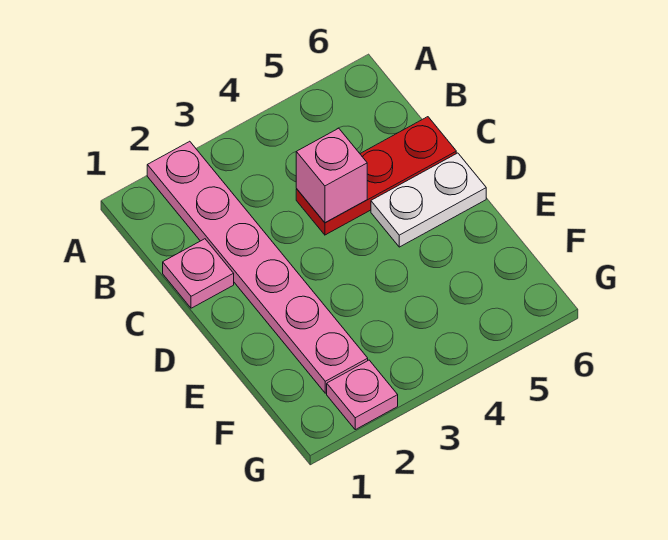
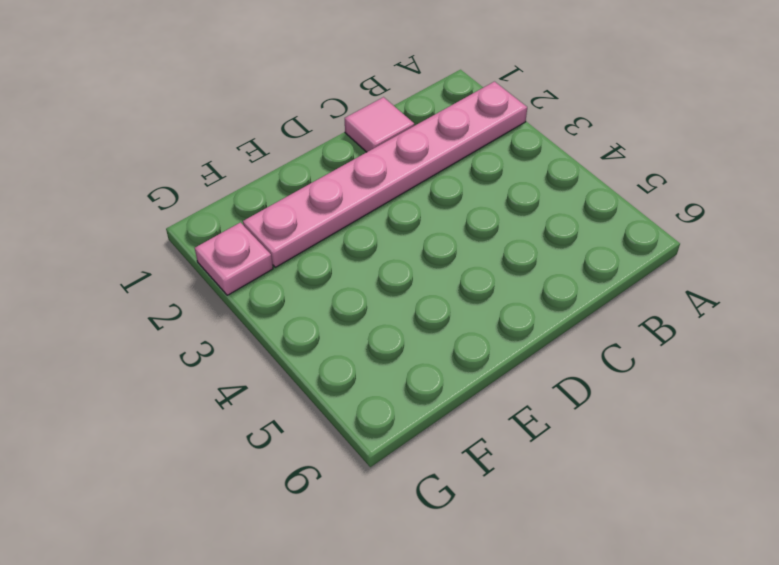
pink tile C1 level 1 -> pink plate C1 level 1
none -> red plate C4:C6 level 1
none -> white plate D5:D6 level 1

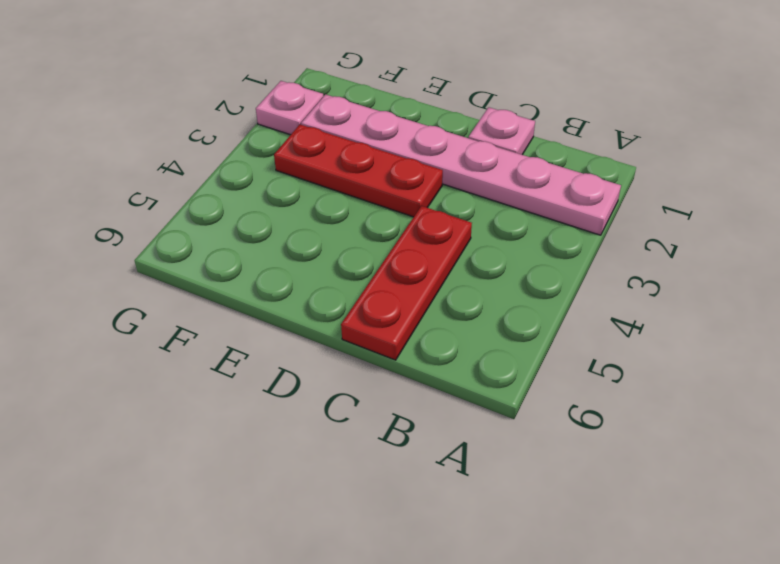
red plate D3:F3 level 1 -> none
none -> white plate D5:D6 level 1
none -> pink brick C4 level 2

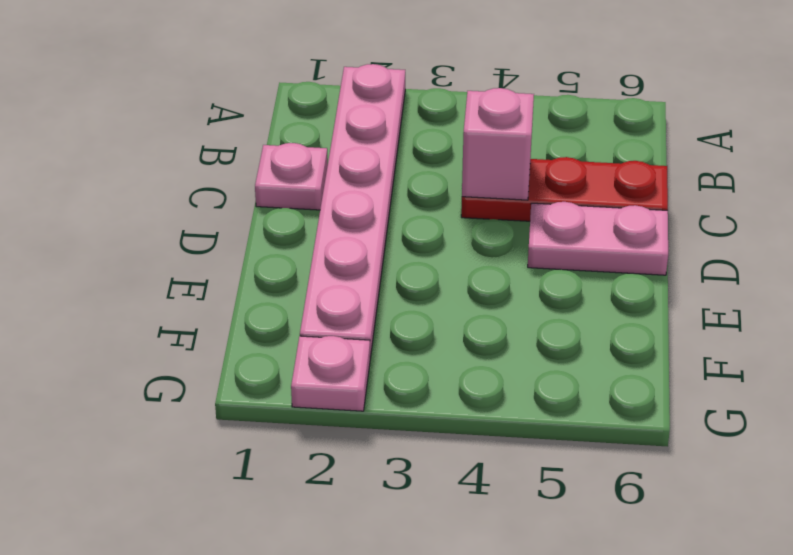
pink plate D5:D6 level 1 -> white plate D5:D6 level 1

